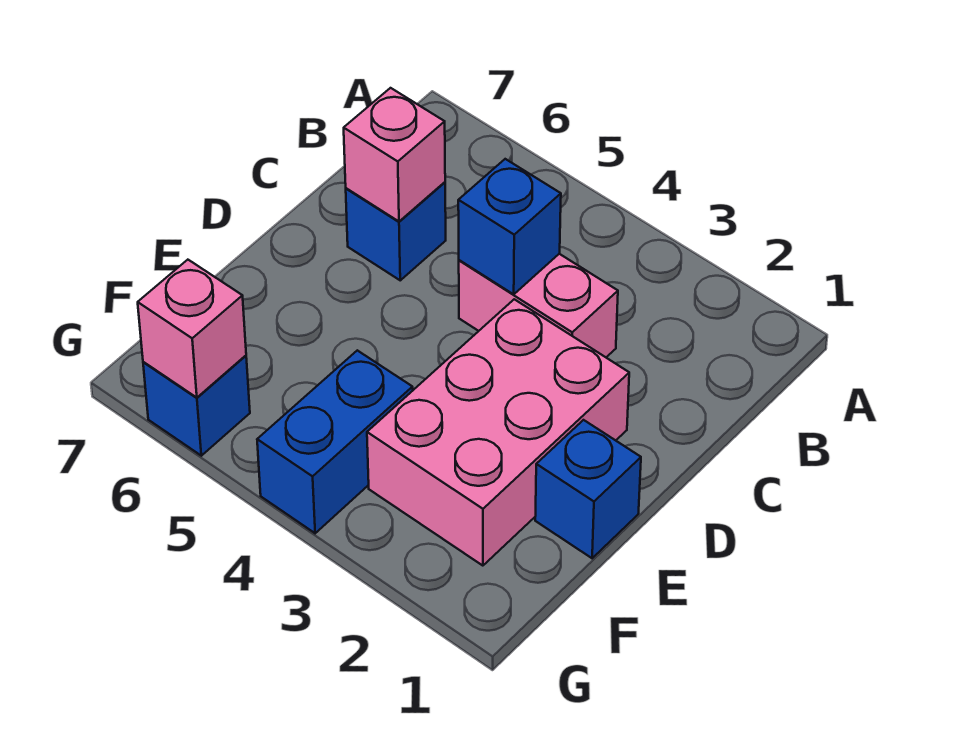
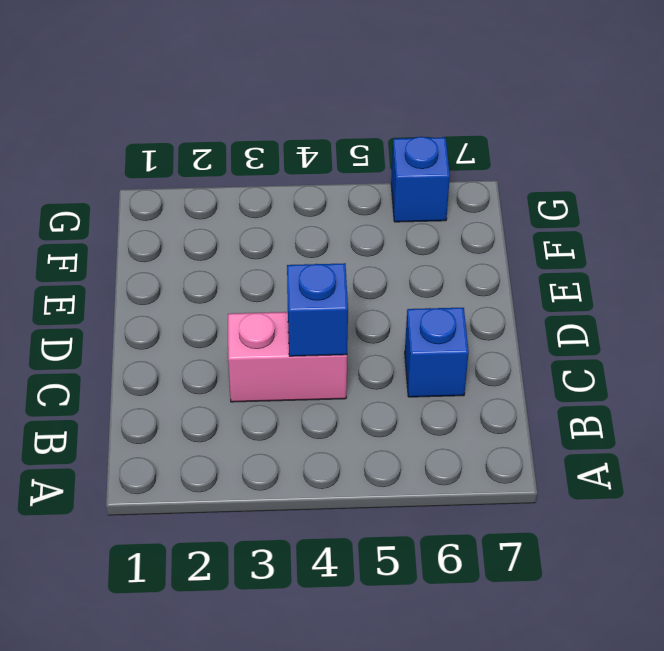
none -> pink brick D2:F3 level 1
none -> blue brick E1 level 1

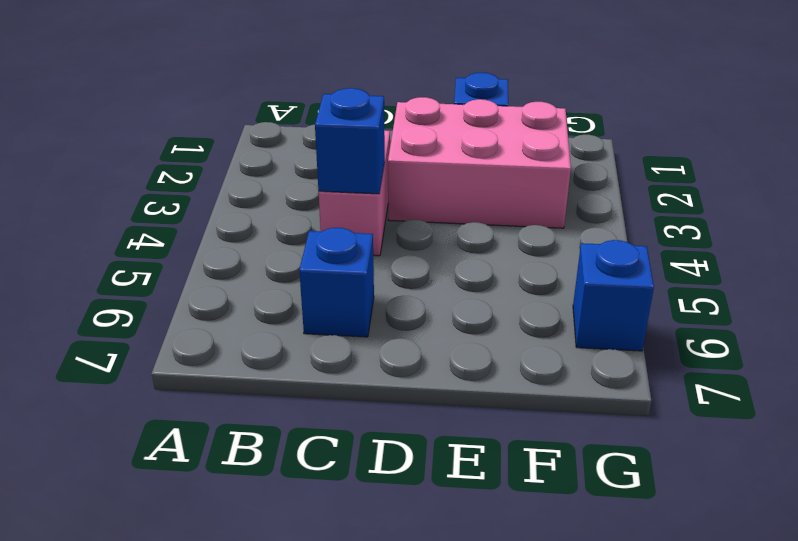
none -> blue brick F4:G4 level 1
none -> pink brick C6 level 2

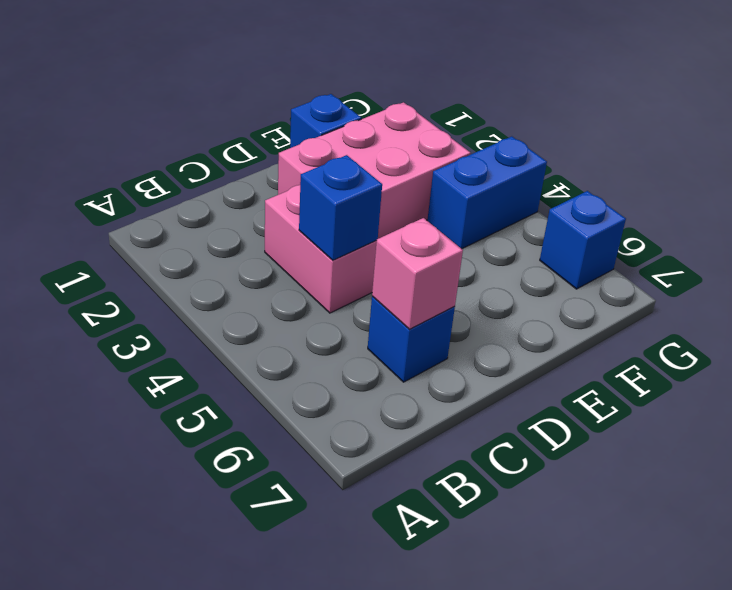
none -> pink brick G6 level 2

